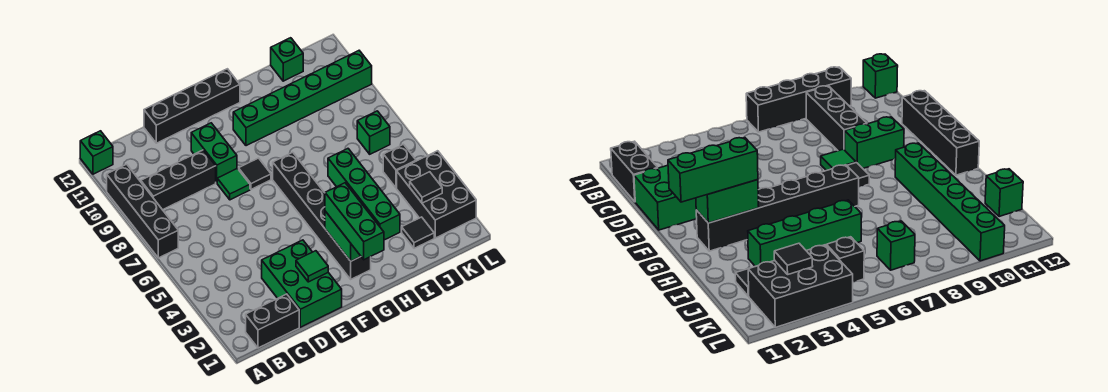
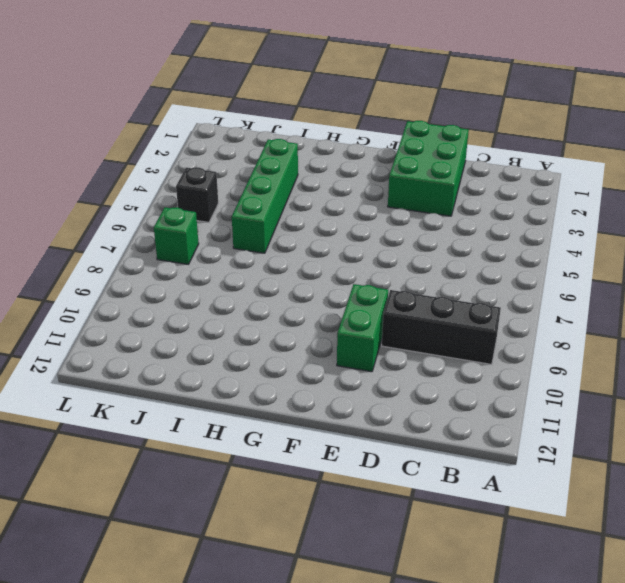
none -> black brick A7:A10 level 1
none -> green brick A12 level 1
none -> black brick B1:C1 level 1

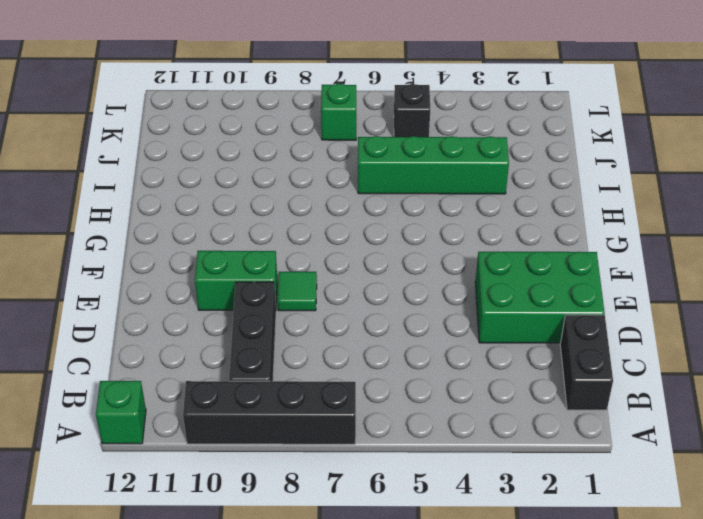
none -> black brick D12:G12 level 1
none -> black tile F8 level 1
none -> black brick G2:G7 level 1

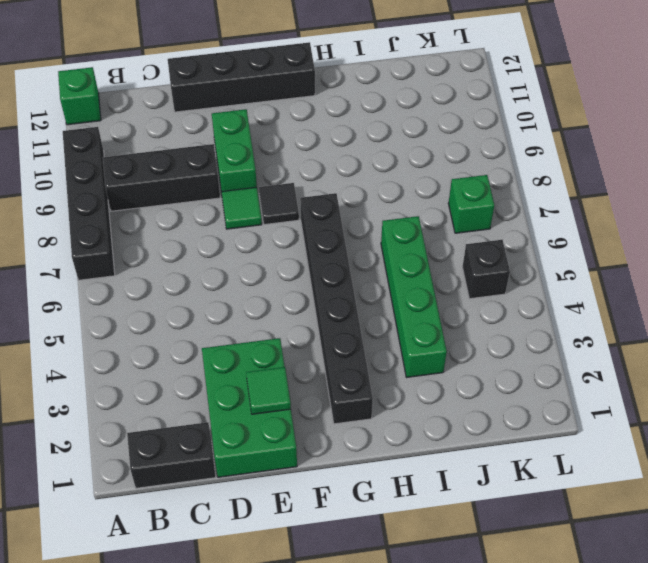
none -> green brick G10:L10 level 1
none -> black tile J2 level 1
none -> green brick J12 level 1

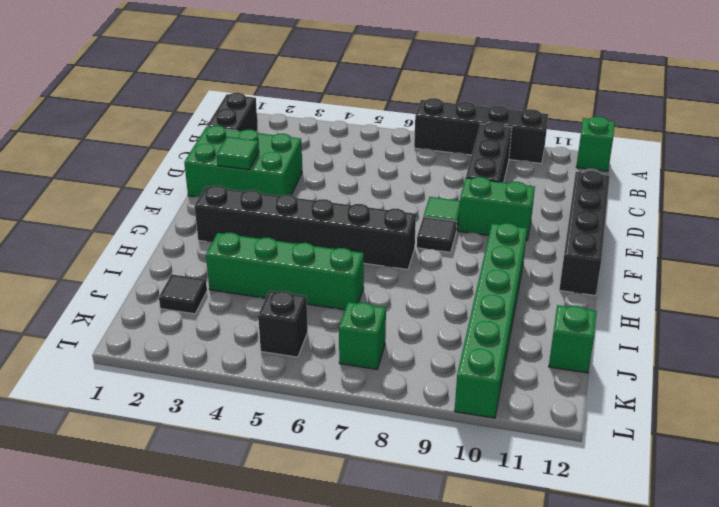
none -> black brick K2:L4 level 1
none -> green brick G2:G3 level 2
none -> black tile K3 level 2

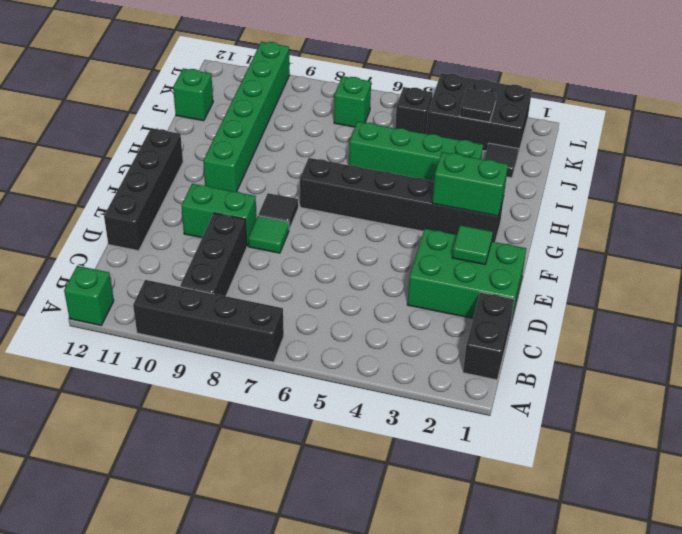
none -> green brick G1:G3 level 3

